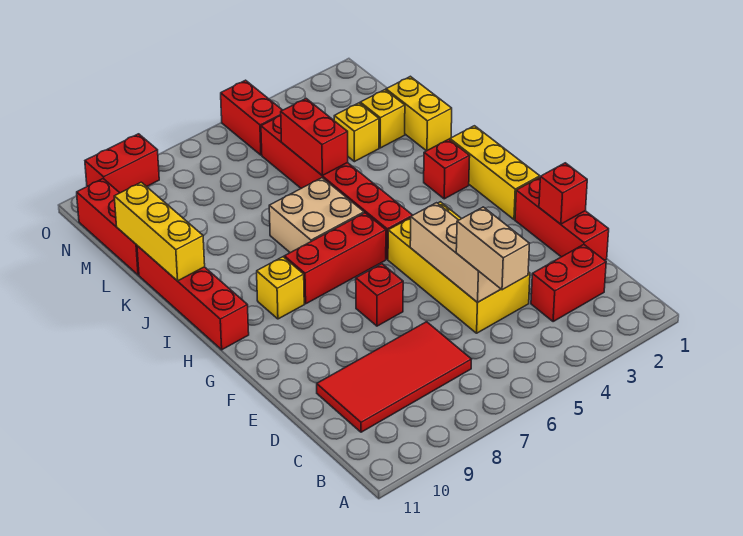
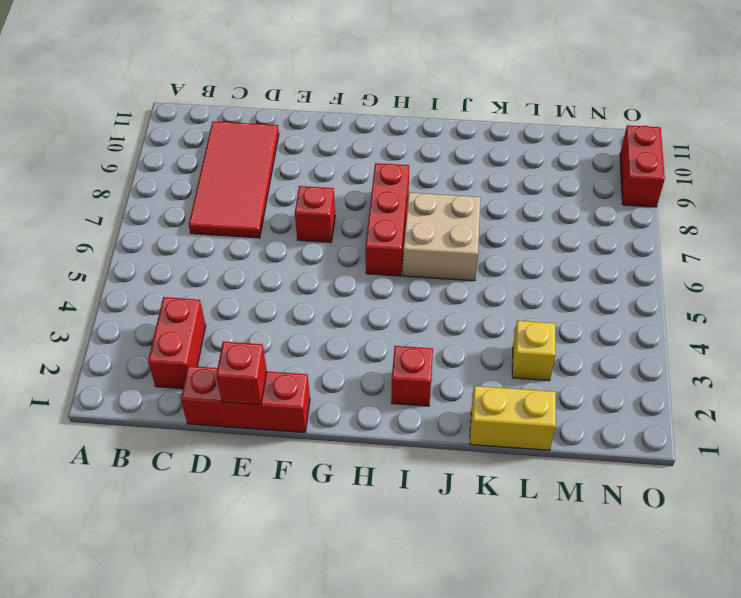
none -> yellow brick D4:G5 level 1
none -> yellow brick G1:I1 level 1
none -> red brick H5:M5 level 1

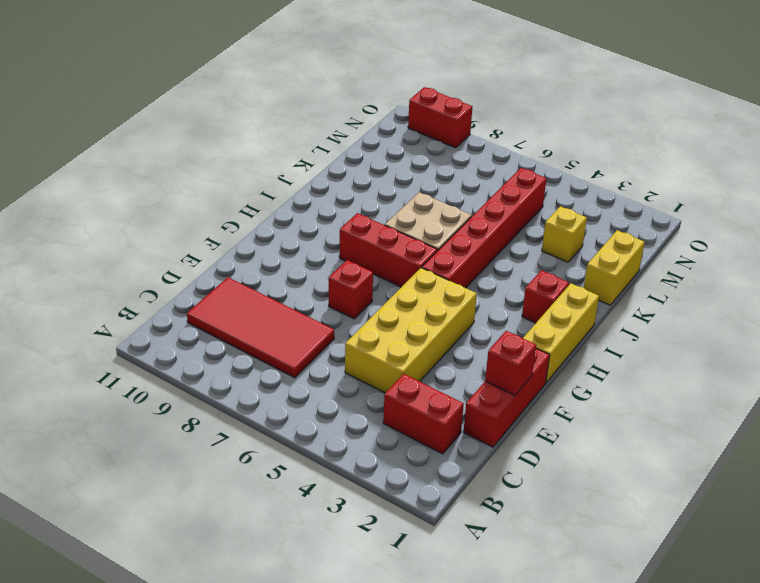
none -> yellow brick H9 level 1
none -> red brick H11:K11 level 1
none -> yellow brick L2 level 1

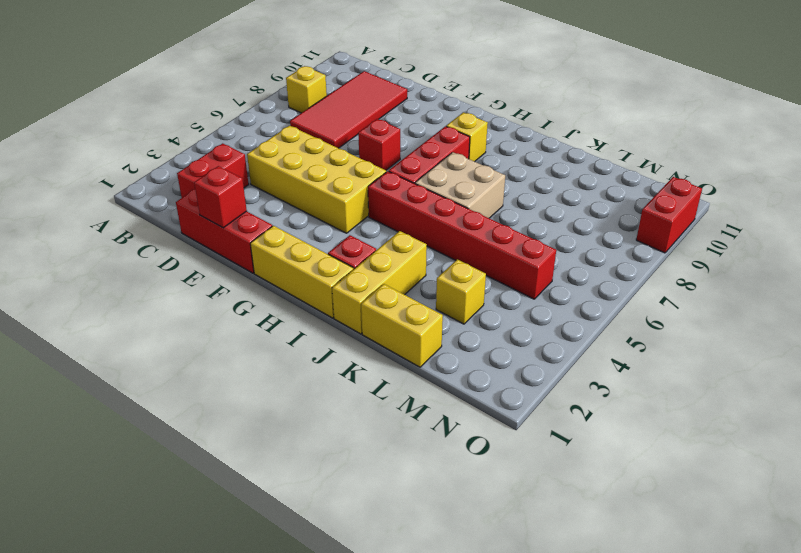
yellow brick B8 level 1 -> yellow brick L2 level 1
yellow brick J1:J3 level 1 -> yellow brick J11:L11 level 2
none -> red brick H11:K11 level 1
none -> red brick L11:N11 level 1
none -> red brick N5:O5 level 1

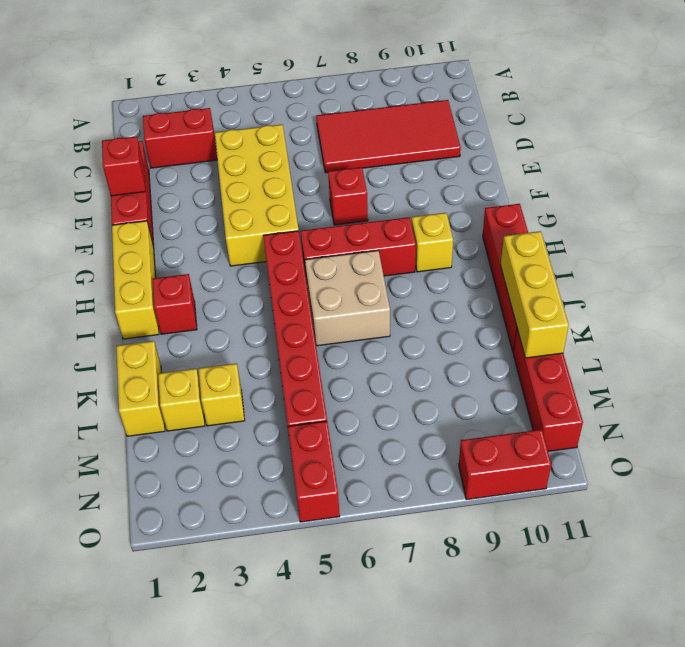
none -> tan brick D5:F5 level 2
none -> red brick K5:L5 level 2
none -> tan brick C5:D5 level 3

